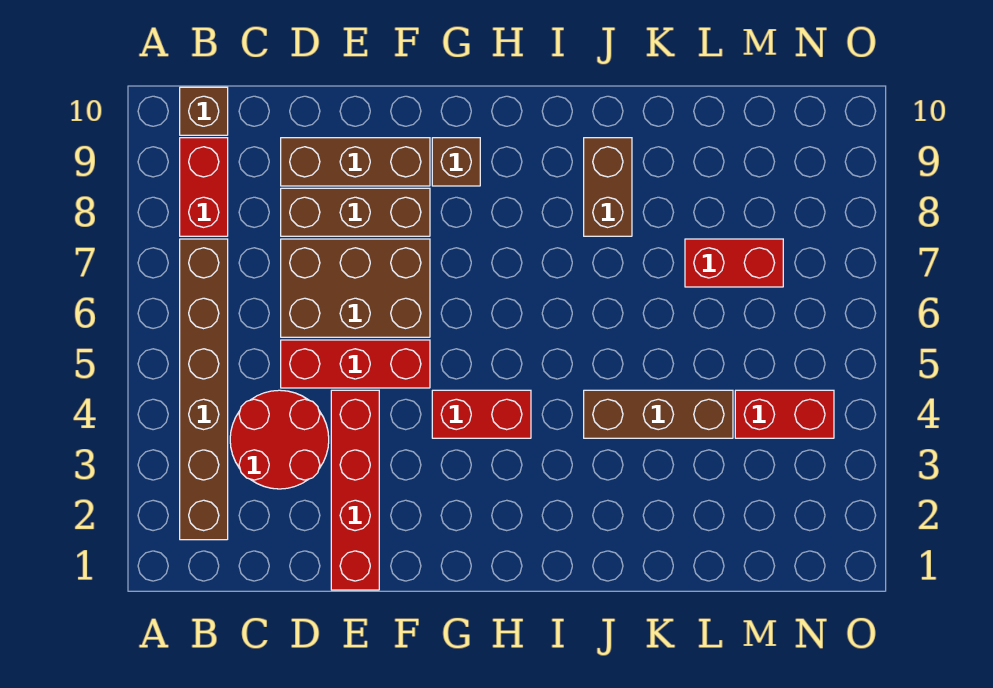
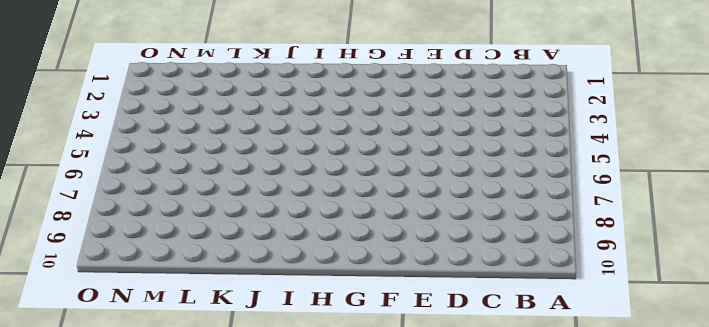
none -> brown brick B2:B7 level 1
none -> red brick B8:B9 level 1
none -> brown brick B10 level 1

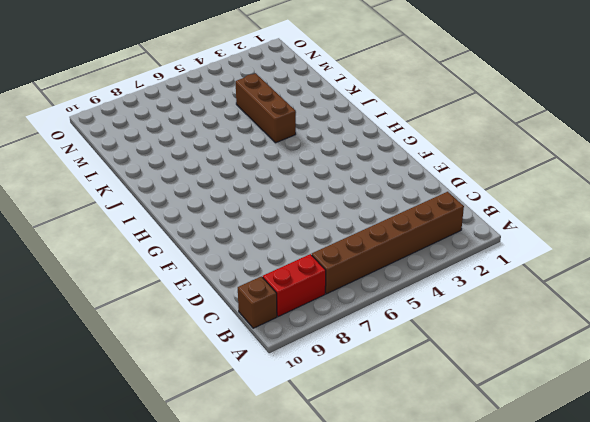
none -> red round brick C3:D4 level 1
none -> red brick D5:F5 level 1
none -> brown brick D6:F7 level 1

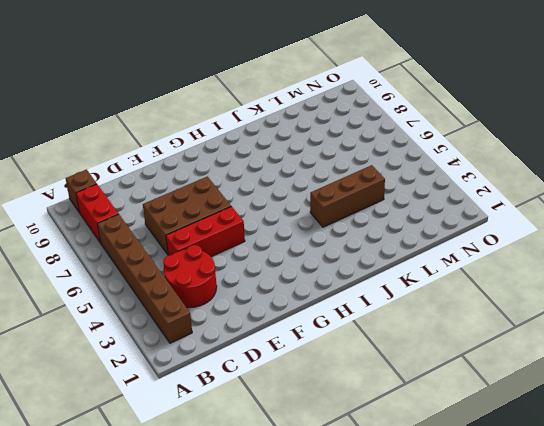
none -> brown brick D8:F8 level 1
none -> brown brick D9:F9 level 1
none -> red brick E1:E4 level 1

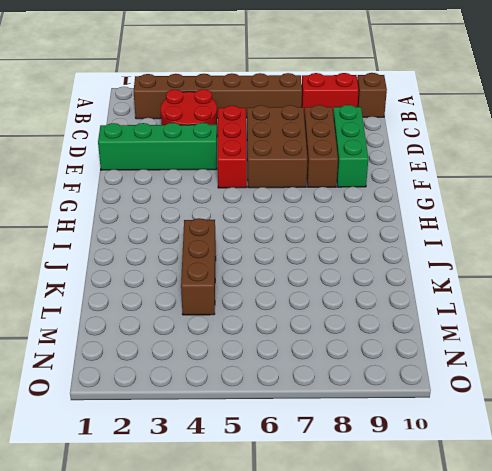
green brick D9:F9 level 1 -> brown brick D9:F9 level 1
green brick E1:E4 level 1 -> red brick E1:E4 level 1
none -> red brick G4:H4 level 1
none -> brown brick G9 level 1
none -> brown brick J8:J9 level 1

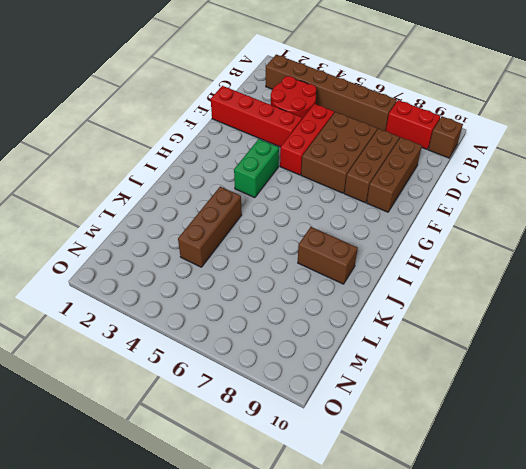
green brick G4:H4 level 1 -> red brick G4:H4 level 1
none -> brown brick G9 level 1
none -> red brick L7:M7 level 1
none -> red brick M4:N4 level 1

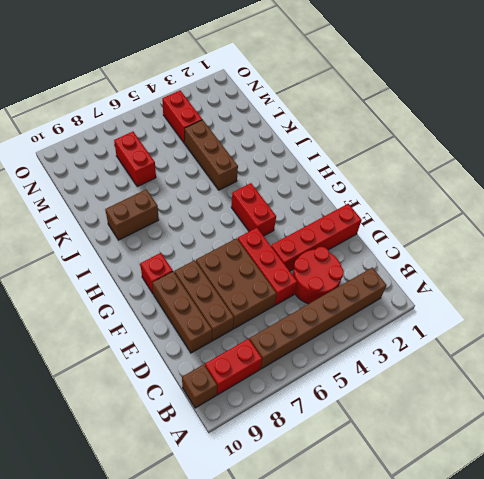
red brick G9 level 1 -> brown brick G9 level 1

